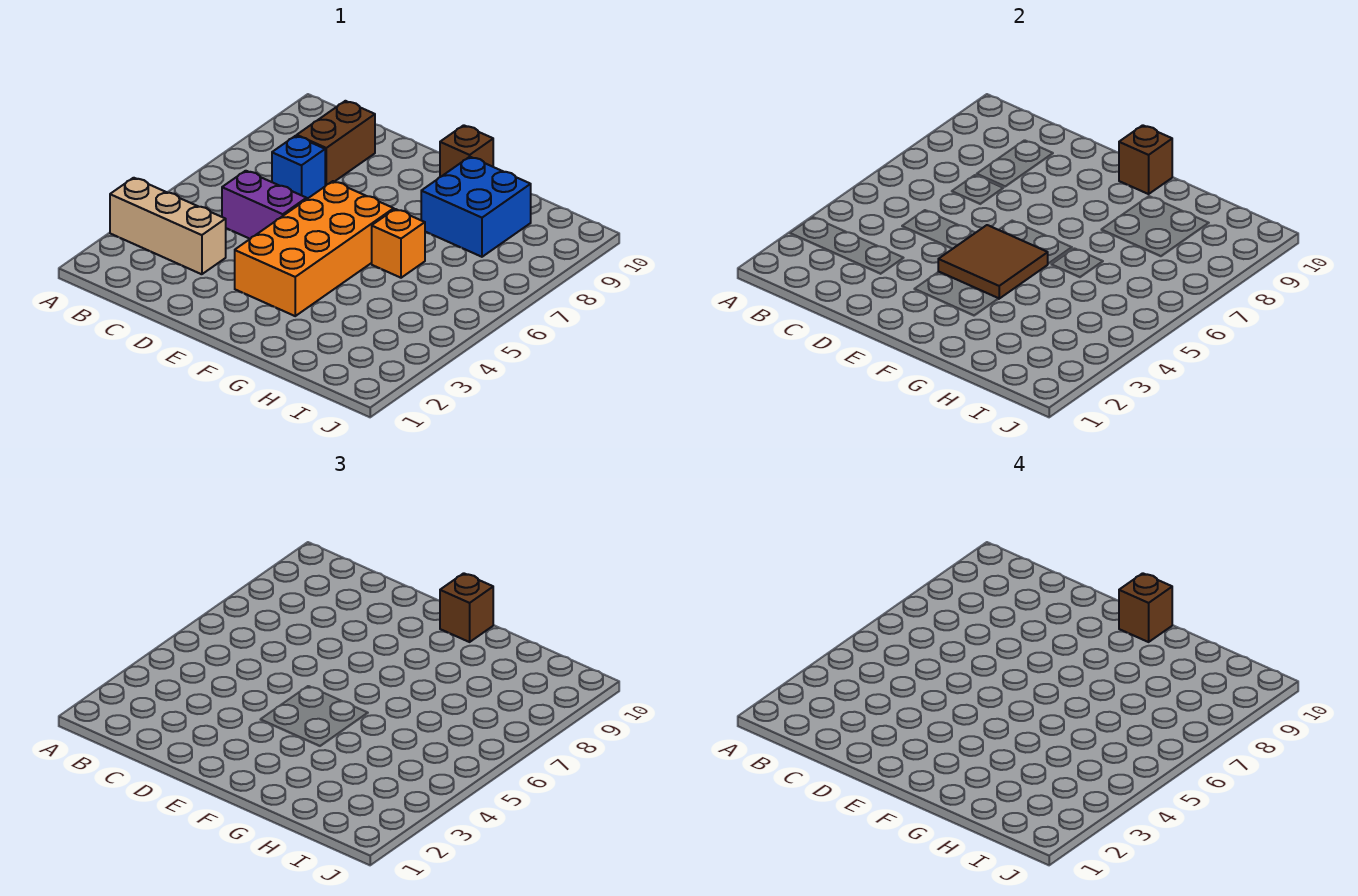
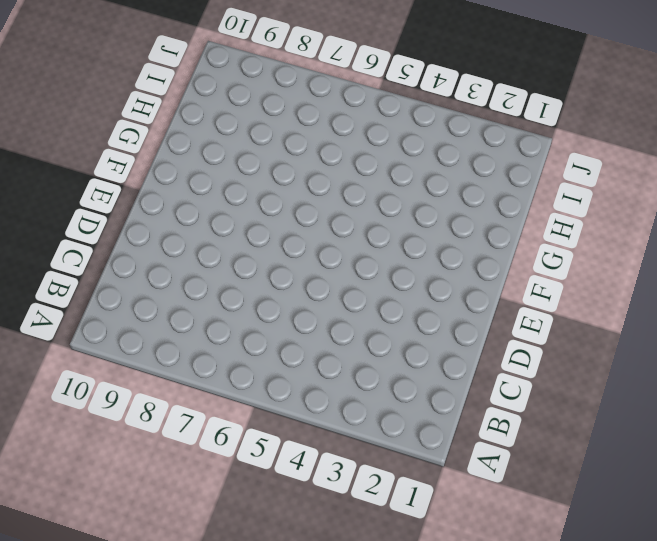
none -> tan brick A3:C3 level 1
none -> purple brick C5:D5 level 1
none -> blue brick C7 level 1

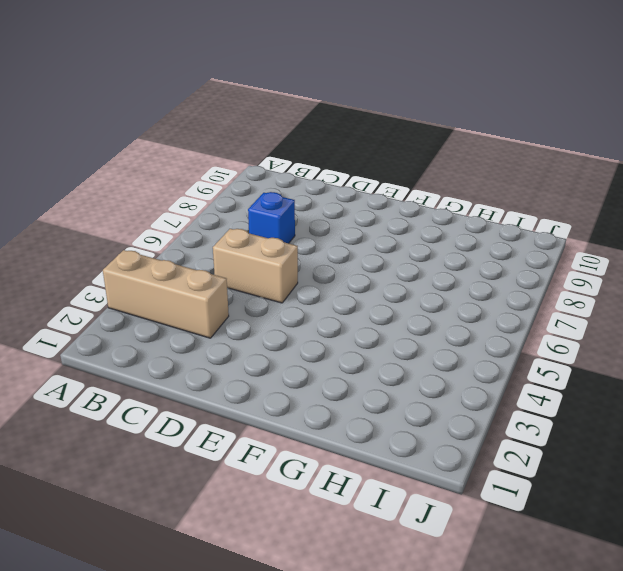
tan brick C5:D5 level 1 -> purple brick C5:D5 level 1
none -> brown brick C8:C9 level 1
none -> orange brick E3:F6 level 1
none -> brown brick F10 level 1

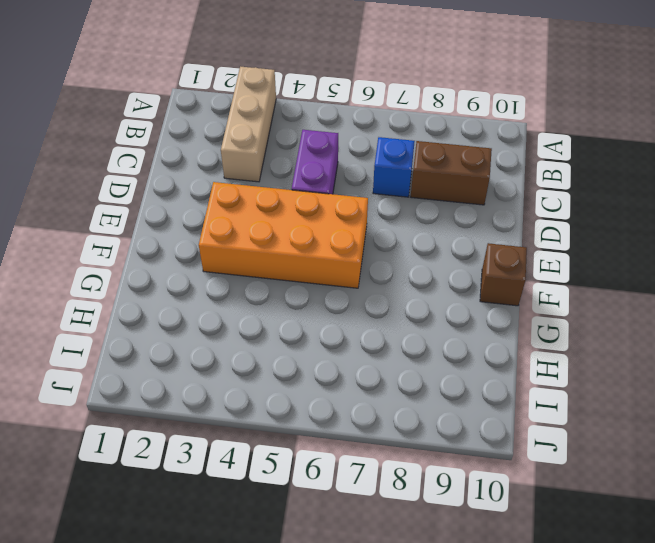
none -> orange brick G6 level 1
none -> blue brick G8:H9 level 1
none -> brown tile E4:F5 level 2

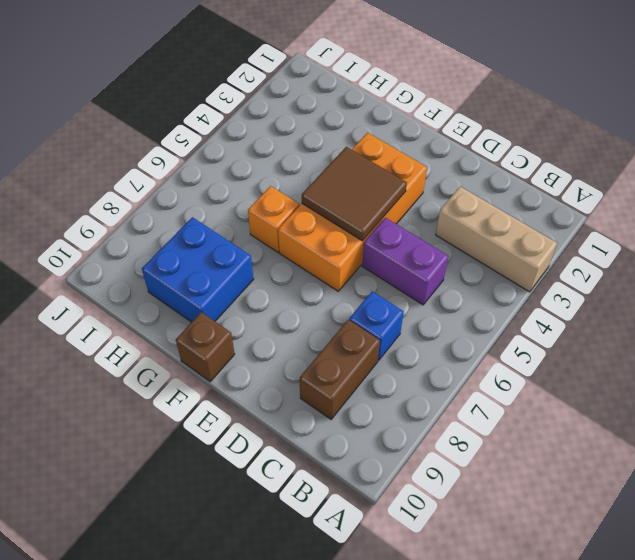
none -> brown brick F10 level 2
none -> brown brick F10 level 3
none -> brown brick F10 level 4

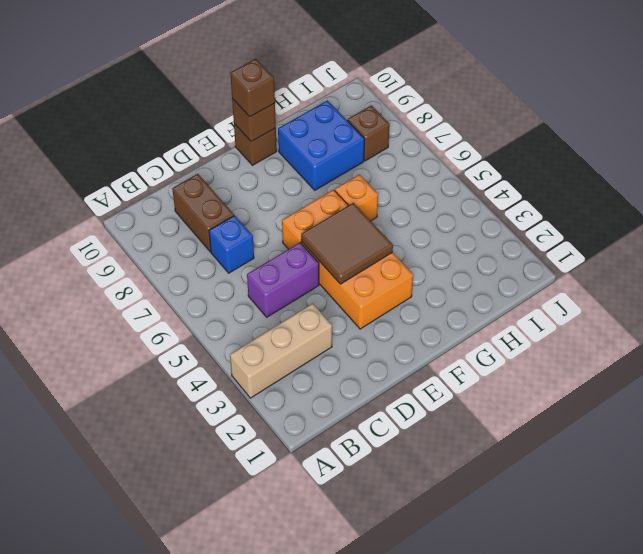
brown brick I8 level 1 -> brown brick F10 level 4

